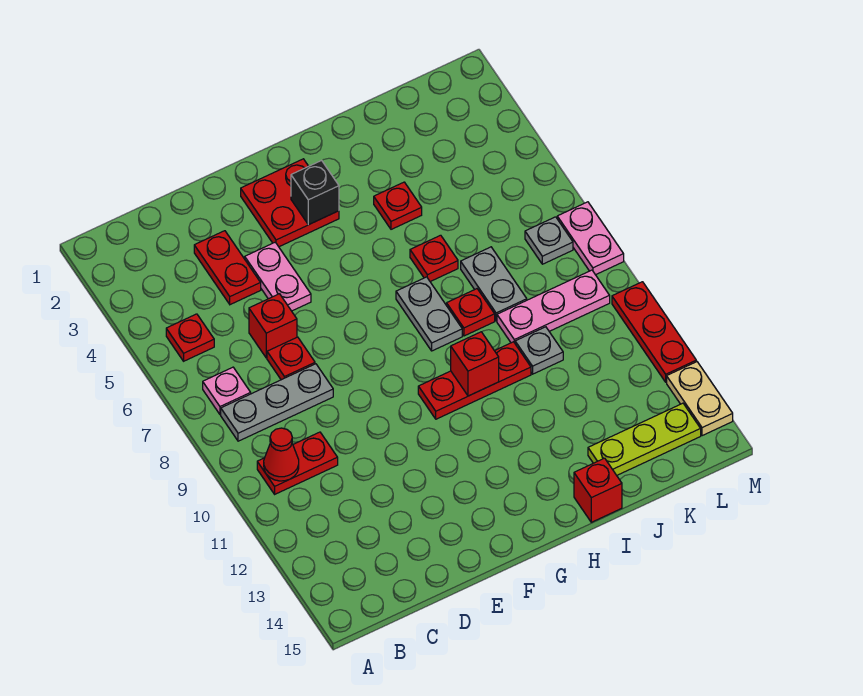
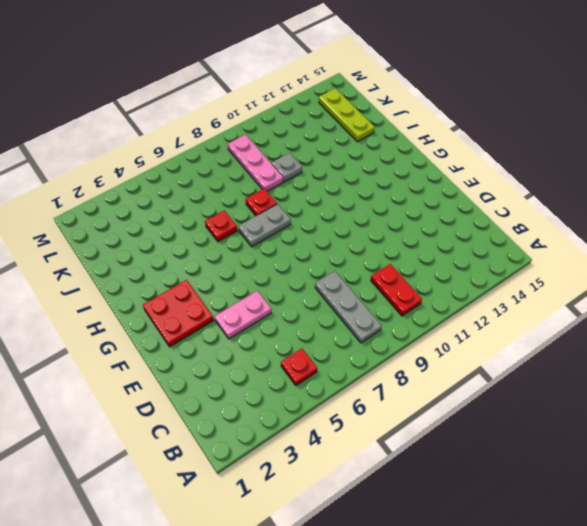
none -> pink plate B7 level 1
none -> red plate D3:D4 level 1
none -> red brick D6 level 1

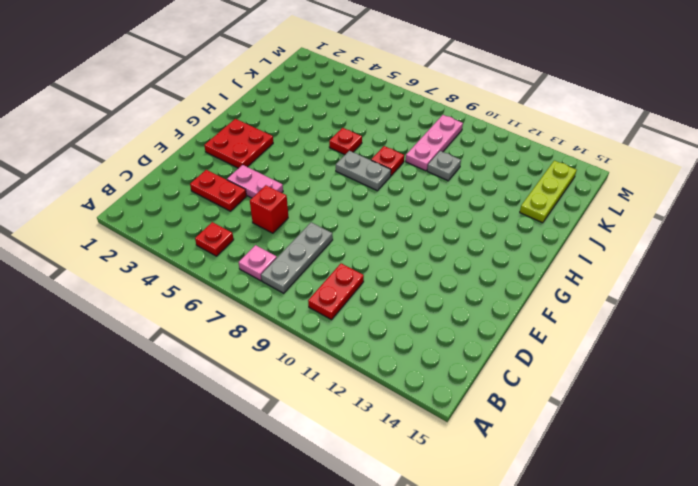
none -> red plate D7 level 1
none -> red plate G10:I10 level 1
none -> red plate I4 level 1

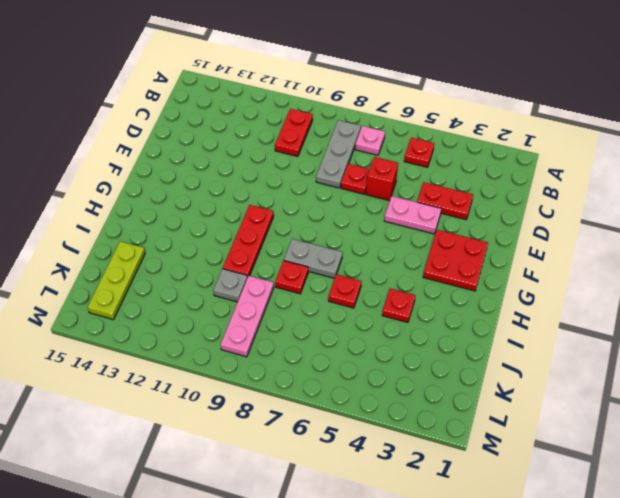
none -> red brick I15 level 1
none -> grey plate J7:J8 level 1
none -> grey plate L7 level 1

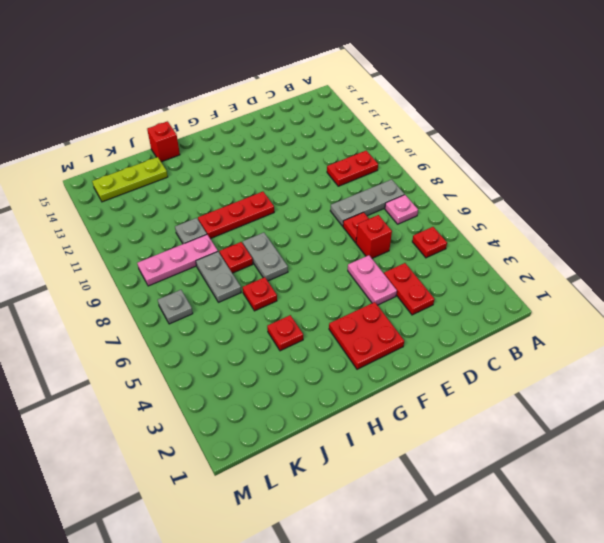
none -> pink plate M7:M8 level 1
none -> red plate M10:M12 level 1
none -> tan plate M13:M14 level 1

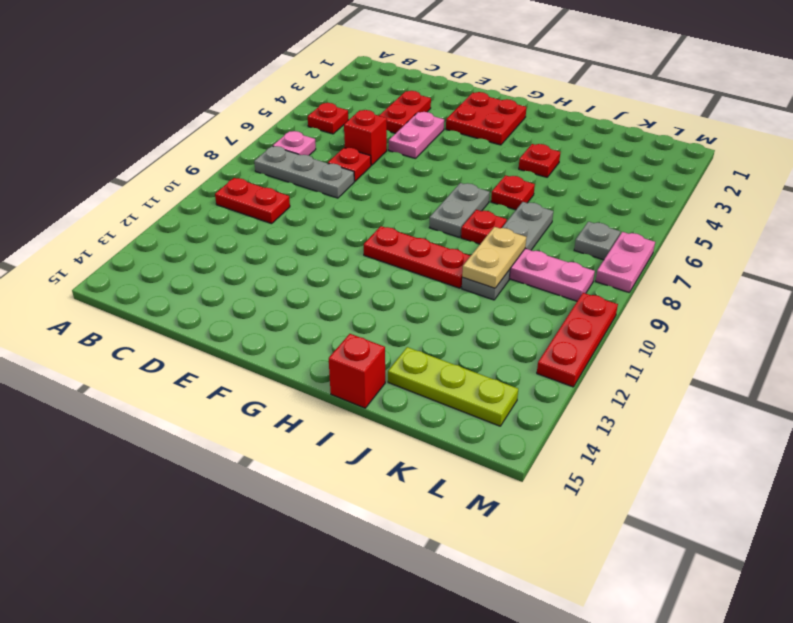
tan plate J9:J10 level 2 -> tan plate M13:M14 level 1
none -> red cone B10 level 2
none -> black brick G3 level 2
none -> red brick H10 level 2

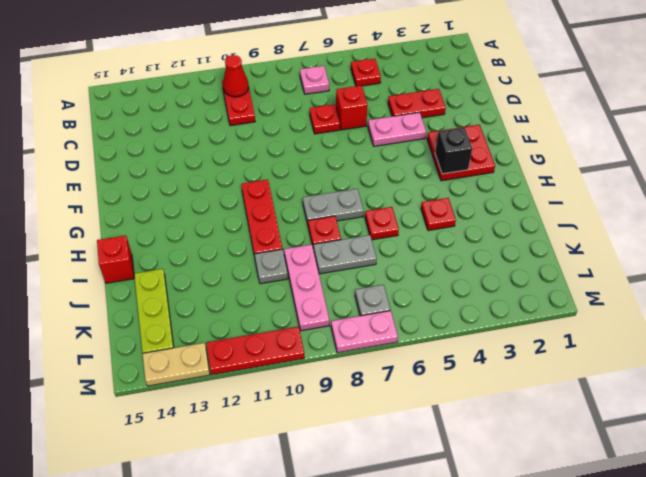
none -> grey plate B8:D8 level 1
none -> red brick H10 level 2

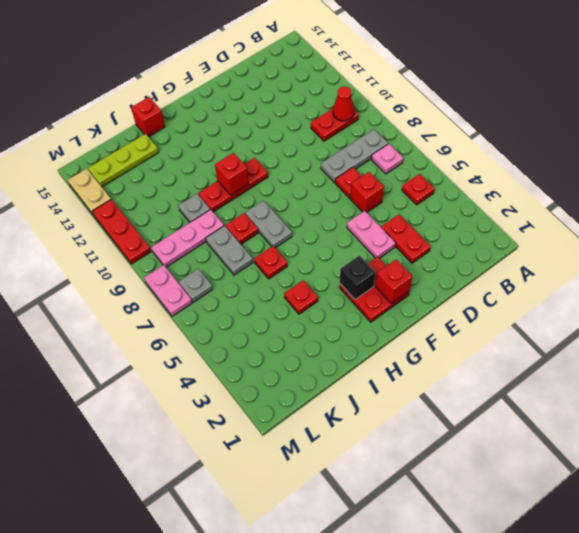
red brick F2 level 2 -> none

